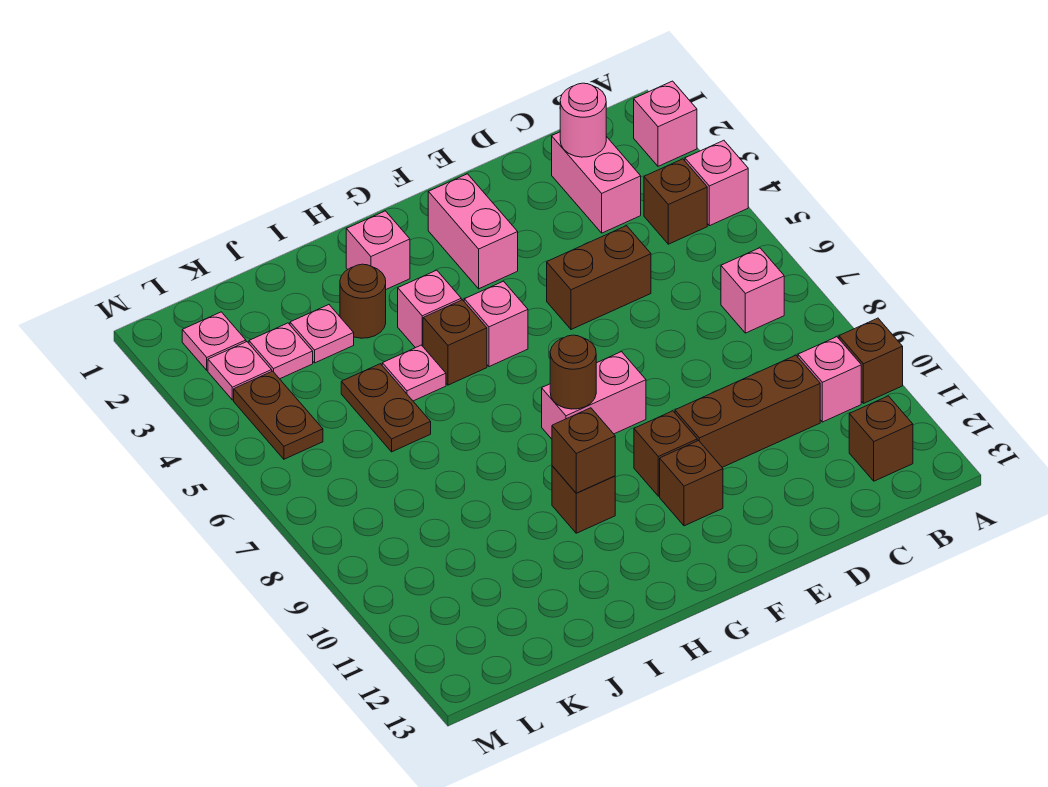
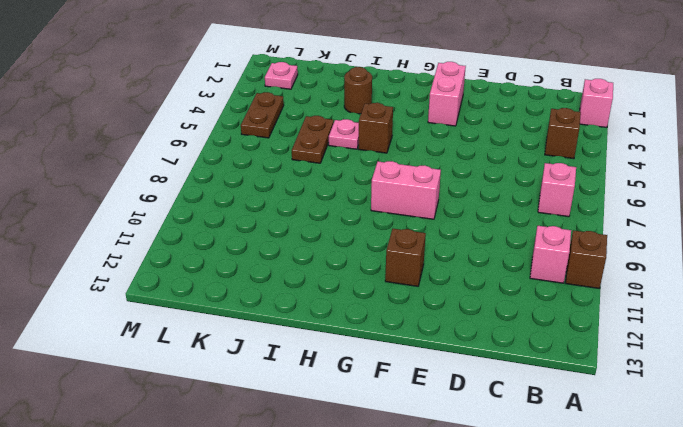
none -> pink brick A4 level 1
none -> brown brick B12 level 1
none -> pink brick C2:C3 level 1
none -> brown brick C10:E10 level 1

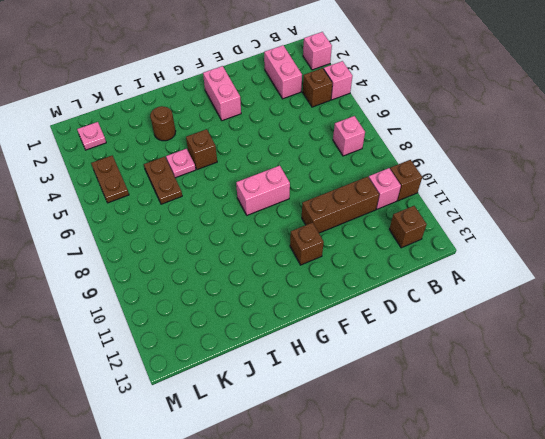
none -> brown brick D5:E5 level 1
none -> brown brick F10 level 1
none -> pink brick G5 level 1
none -> pink brick H2 level 1

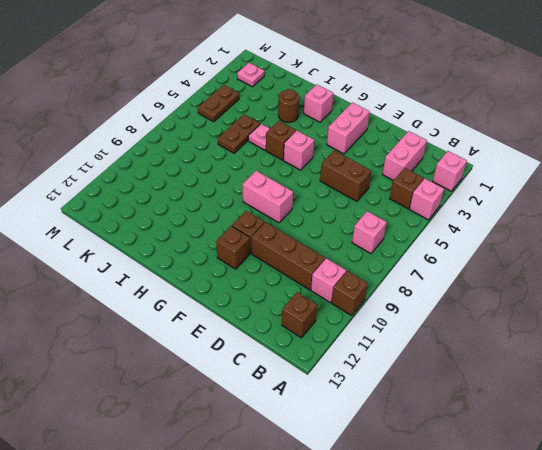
none -> pink brick H4 level 1
none -> brown brick H10 level 1
none -> pink plate J3 level 1
none -> pink plate K3 level 1

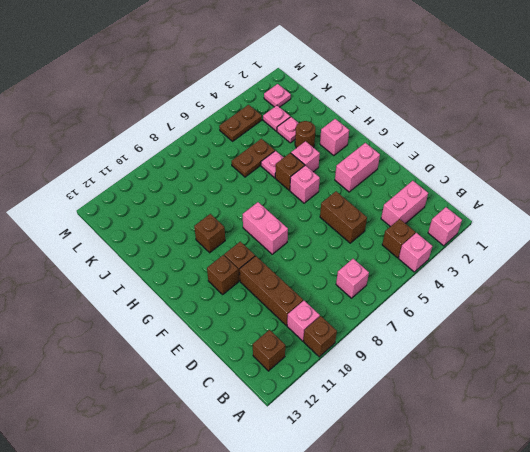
none -> pink plate L3 level 1
none -> pink round brick C2 level 2
none -> brown round brick G8 level 2
none -> brown brick H10 level 2

